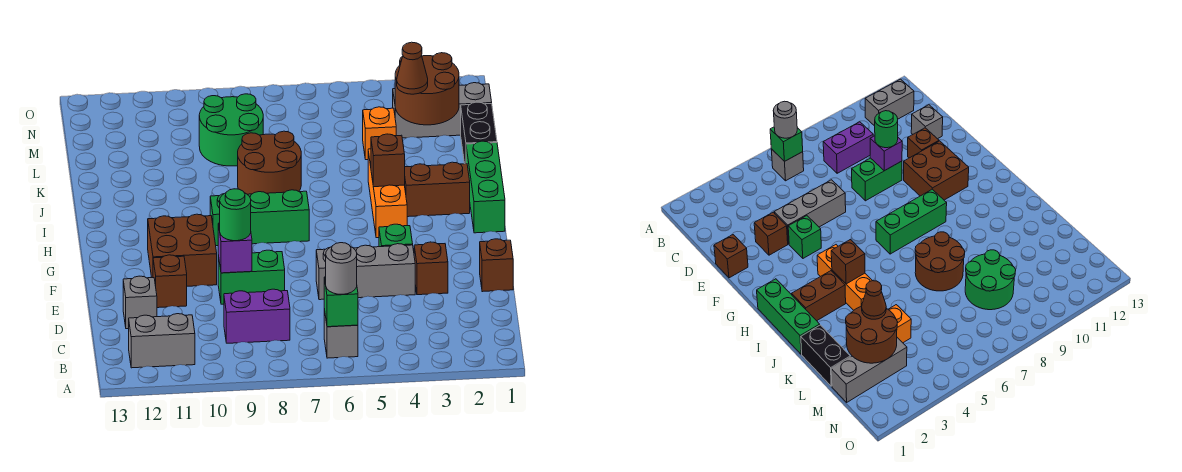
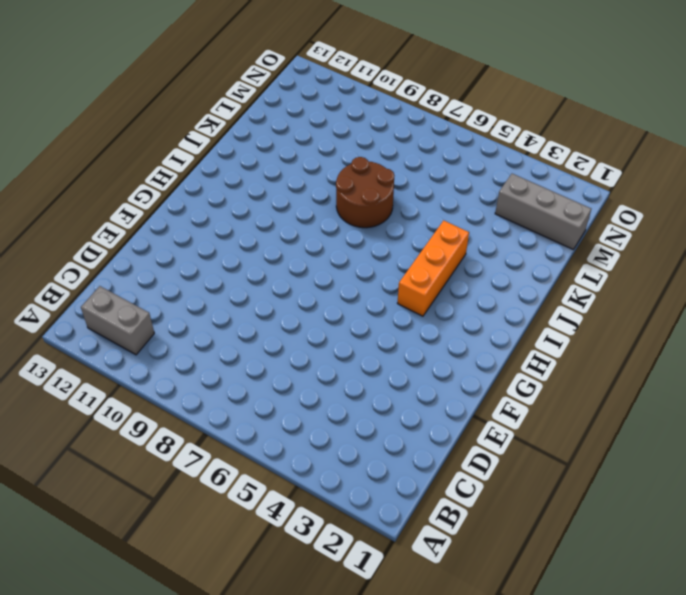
none -> grey brick B6 level 1
none -> purple brick C8:C9 level 1
none -> grey brick D12 level 1

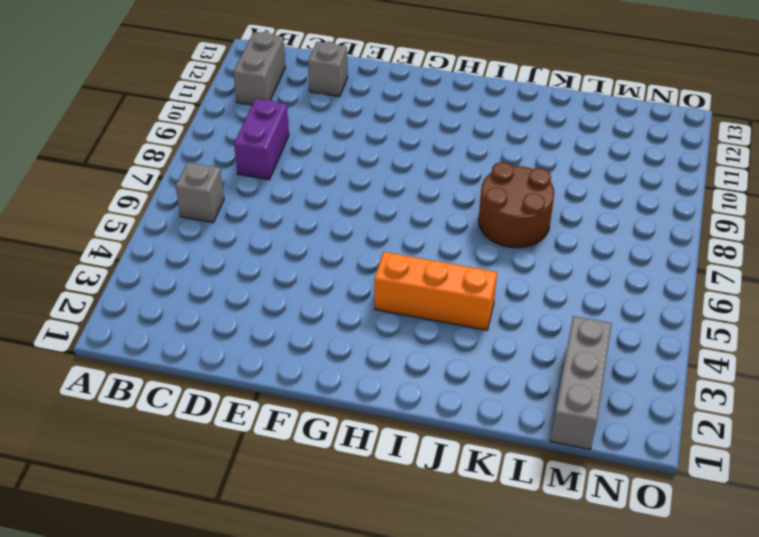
none -> brown brick E1 level 1
none -> brown brick E3 level 1
none -> grey brick E4:E6 level 1

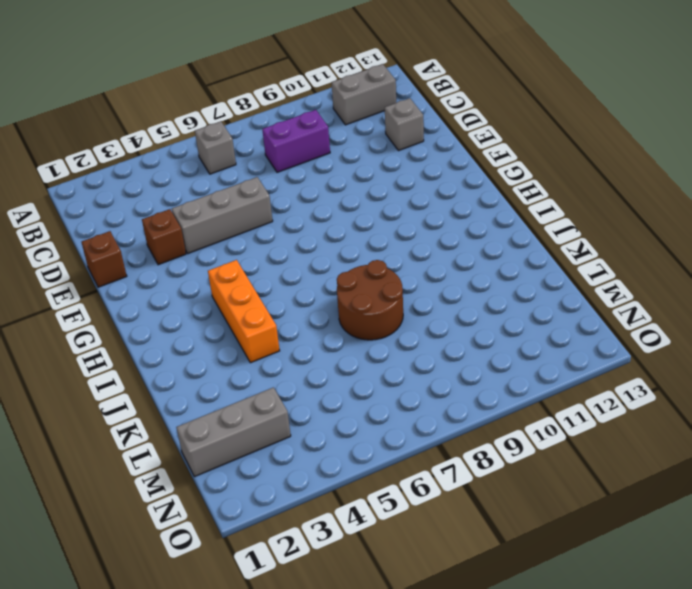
none -> green brick E8:E9 level 1
none -> brown brick E11 level 1
none -> green brick F4 level 1

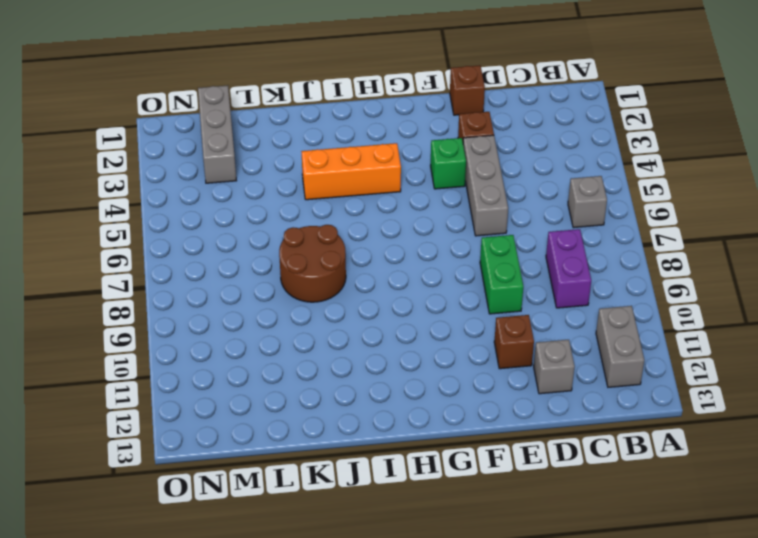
none -> brown brick F10:G11 level 1
none -> green brick H1:J1 level 1
none -> green brick H7:H9 level 1

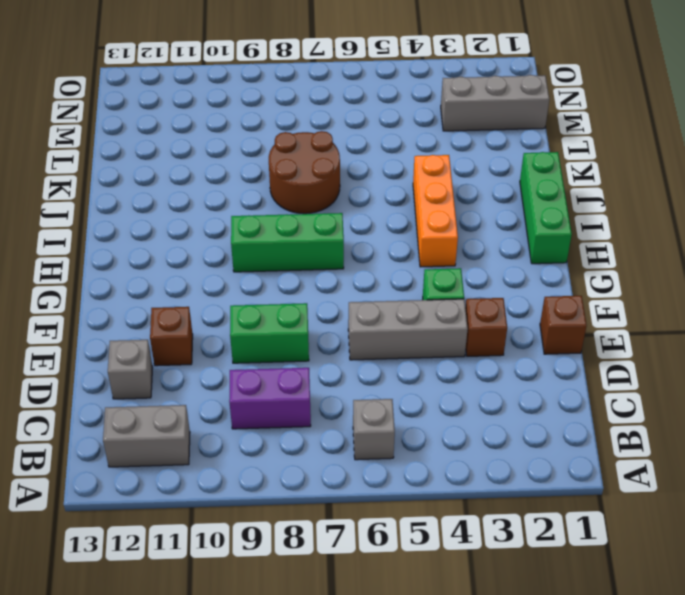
none -> brown brick F10:G11 level 1
none -> brown brick I2:I3 level 1
none -> black brick K1:L1 level 1

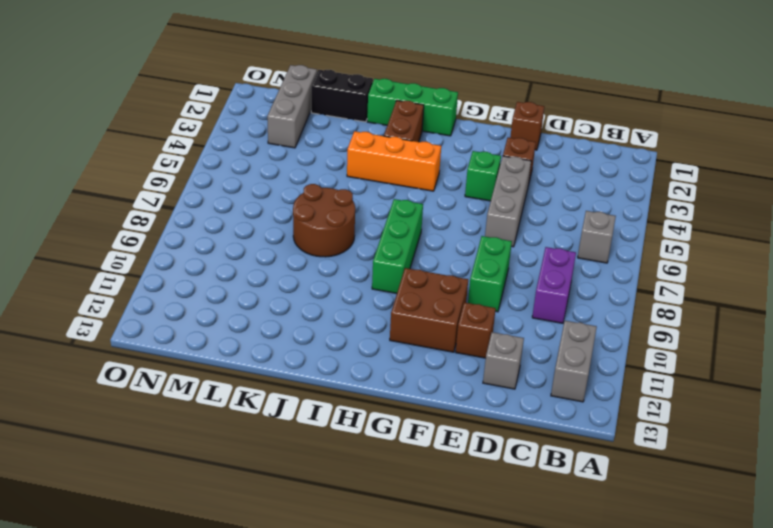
none -> orange brick L4 level 1
none -> green round brick L8:M9 level 1
none -> green brick B6 level 2

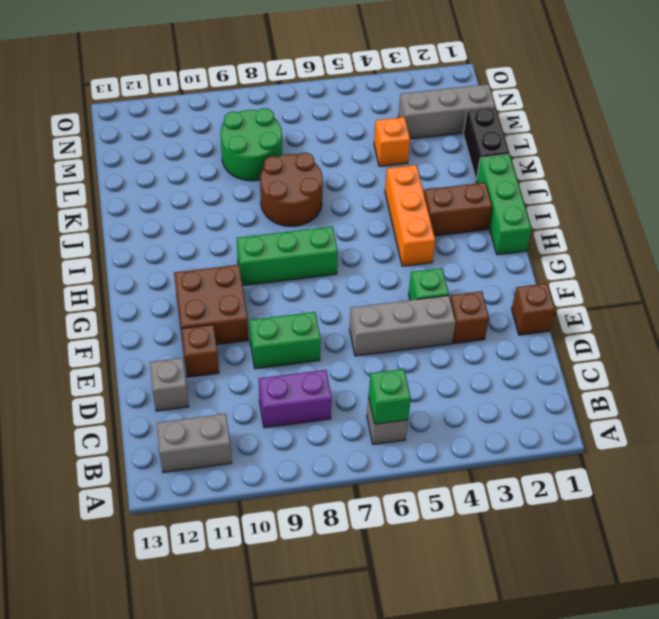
none -> purple brick E9 level 2
none -> brown brick I4 level 2
none -> brown round brick L2:M3 level 2

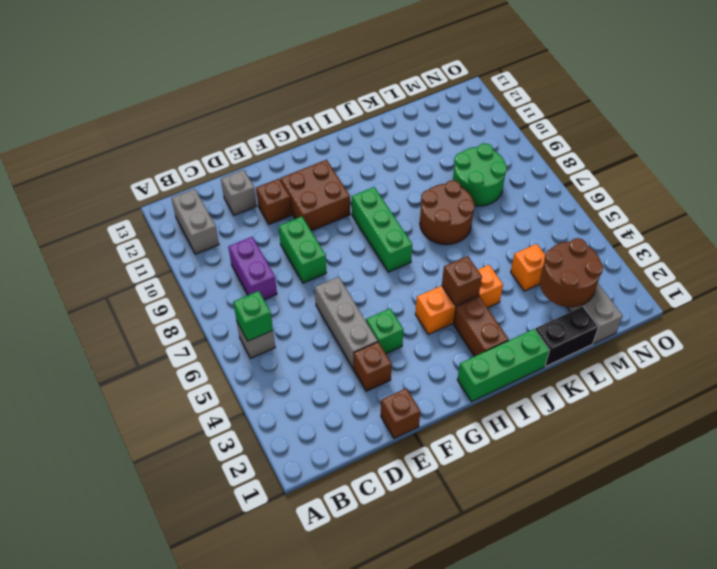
none -> purple brick E9 level 2
none -> grey round brick B6 level 3
none -> green round brick E9 level 3

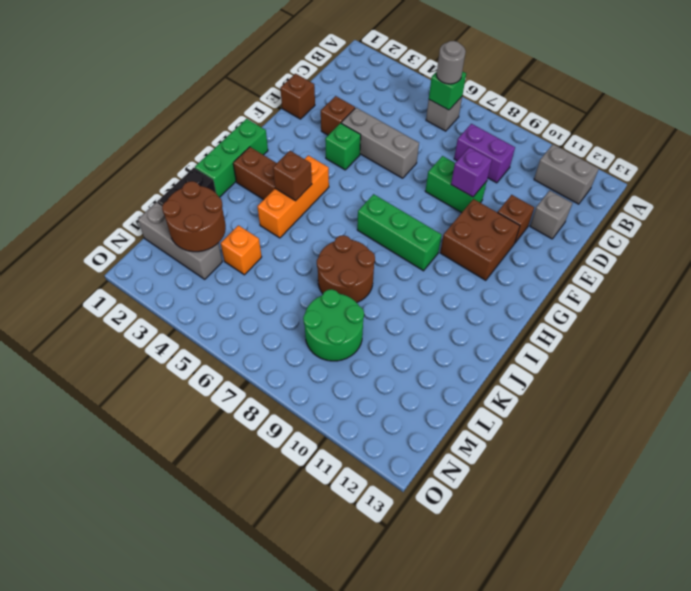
none -> green round brick E9 level 3
none -> brown cone L3 level 3

